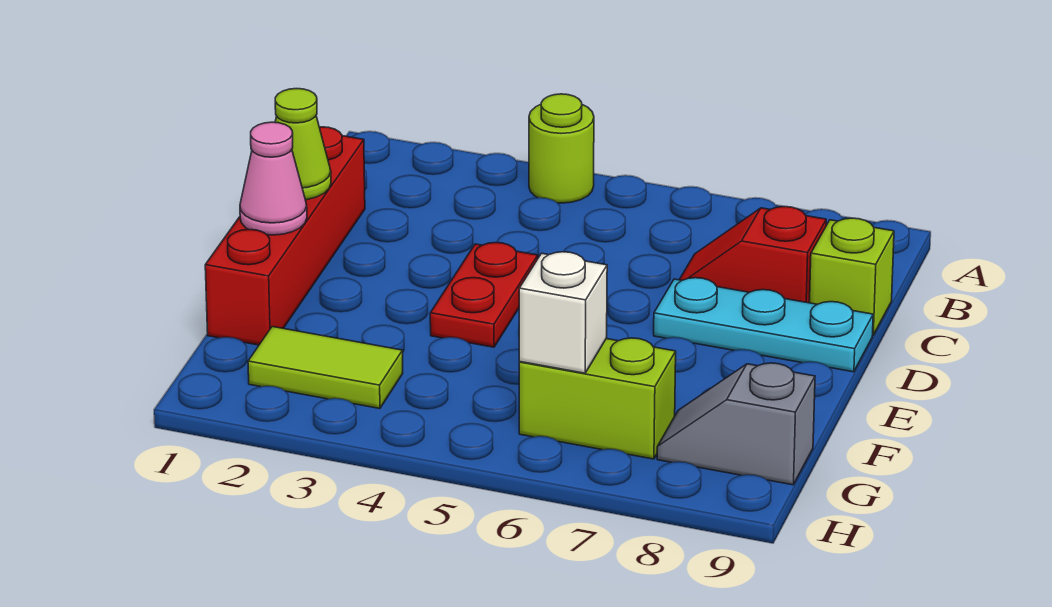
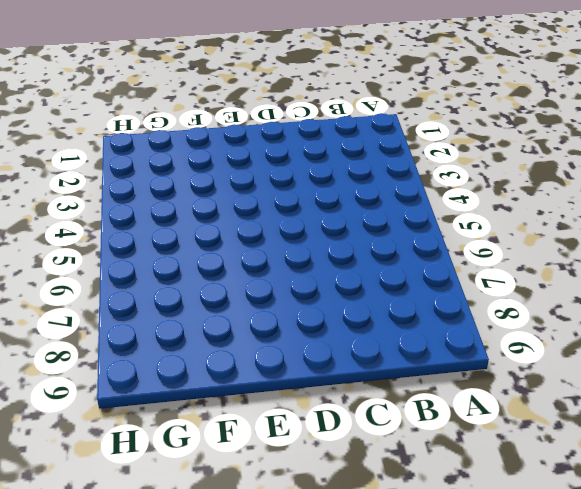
none -> lime round brick A4 level 1
none -> red brick C1:F1 level 1
none -> red slope C7:C8 level 1 top 8

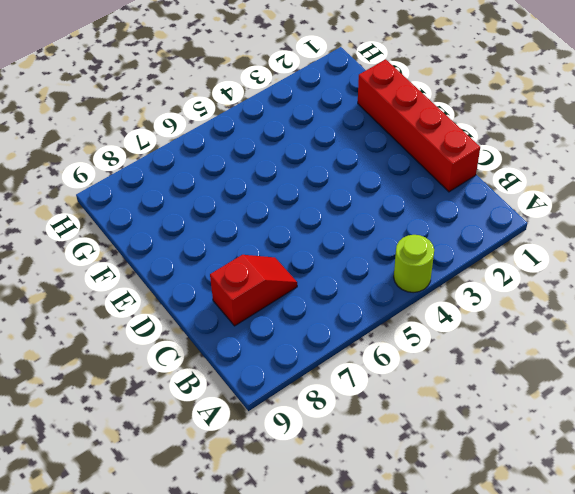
none -> lime brick C9 level 1
none -> red plate D4:E4 level 1
none -> cyan plate D7:D9 level 1

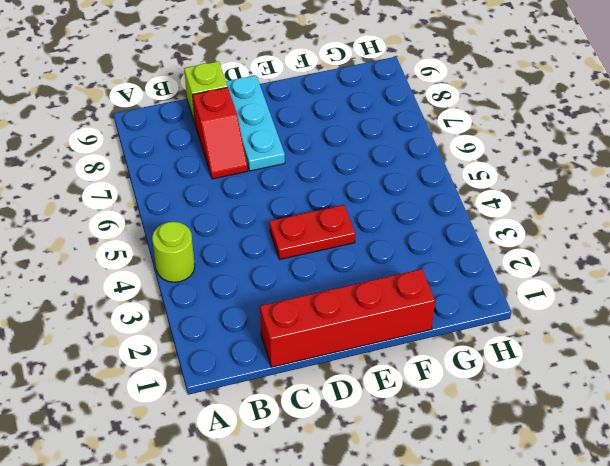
none -> lime tile G2:G3 level 1
none -> lime brick G6:G7 level 1
none -> grey slope G8:G9 level 1 top 9

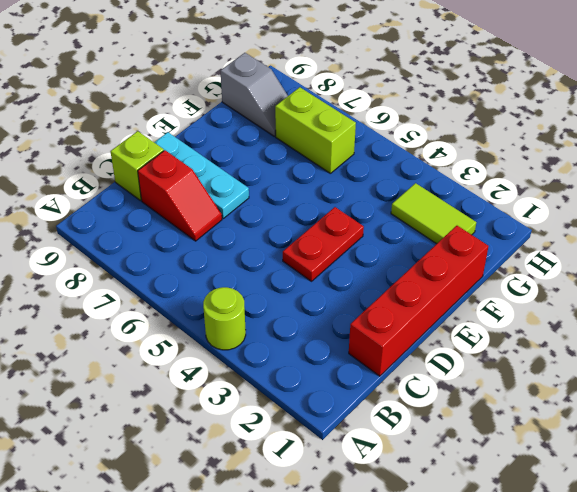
none -> lime cone D1 level 2
none -> pink cone E1 level 2
none -> white brick G6 level 2

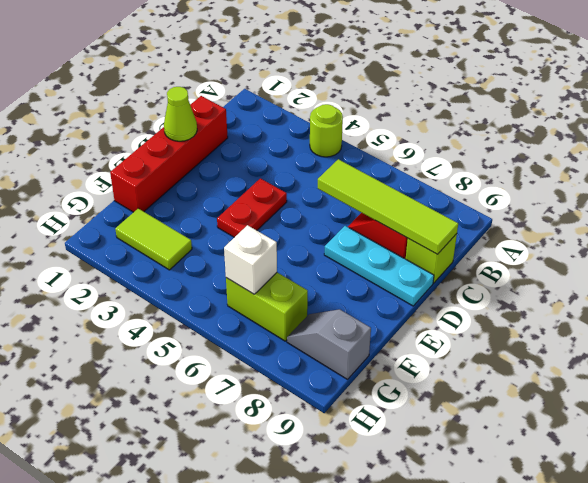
lime tile C6:C9 level 2 -> none
none -> pink cone E1 level 2

